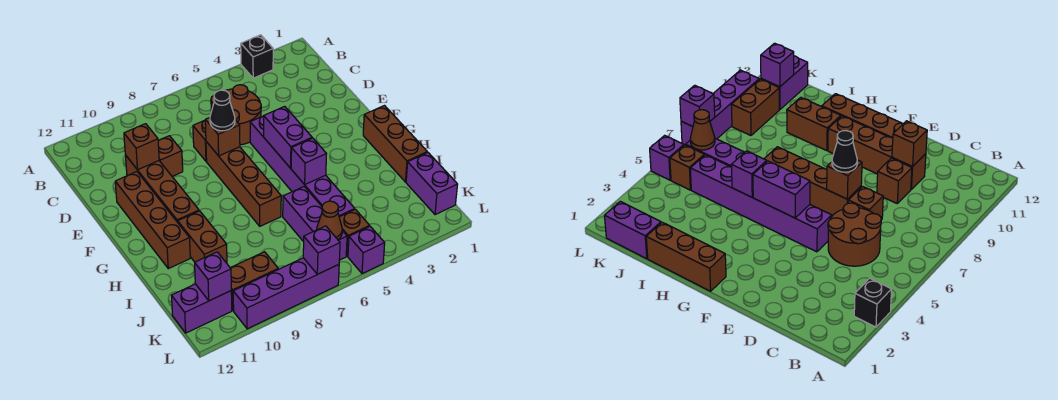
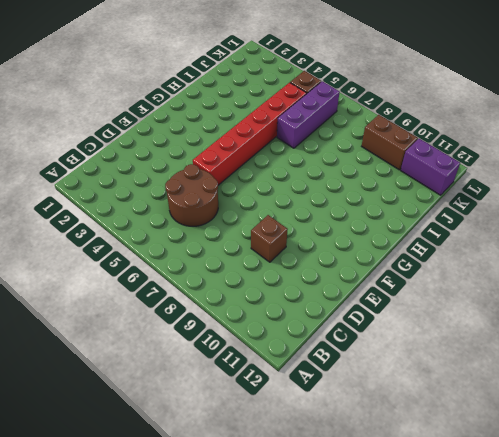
red brick E5:J5 level 1 -> purple brick E5:J5 level 1
none -> black brick A3 level 1
none -> brown brick D7 level 1
none -> brown brick D10:G10 level 1

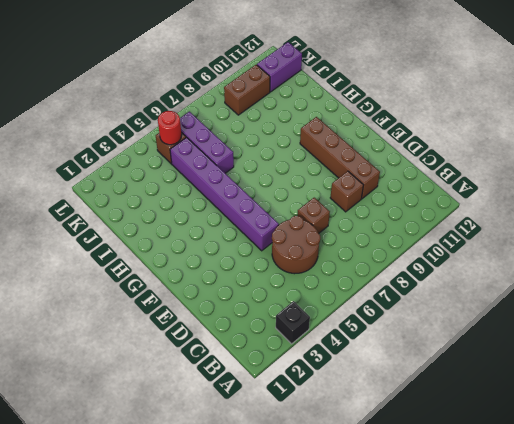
red round brick K5 level 2 -> none
none -> brown brick E7:H7 level 1
none -> brown brick E11:H11 level 1
none -> brown brick G1:I1 level 1

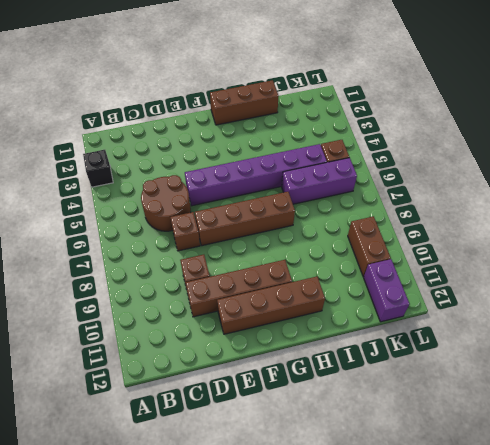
none -> brown brick H10:I10 level 1
none -> purple brick J1:K1 level 1
none -> purple brick L5 level 1

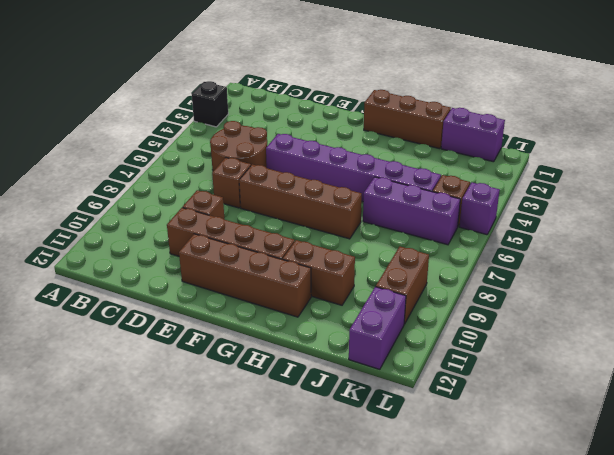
none -> purple brick L7:L10 level 1
none -> brown brick D10 level 2
none -> brown brick E7 level 2

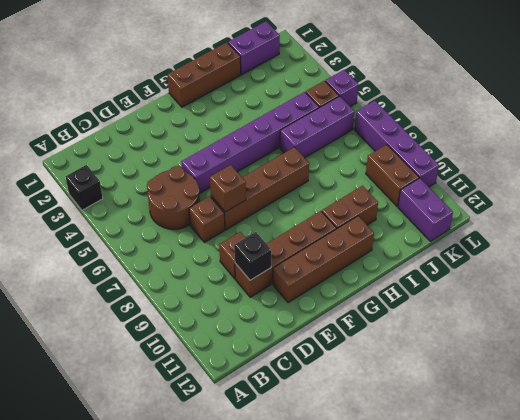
black brick D10 level 2 -> brown brick D10 level 2
none -> purple brick F5:G5 level 2
none -> purple brick H5 level 2
none -> brown cone K6 level 2

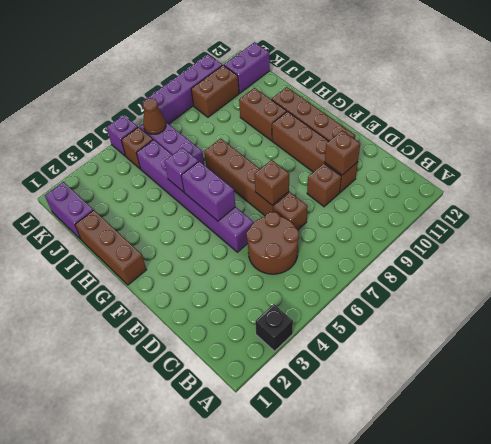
none -> purple brick K11 level 2
none -> purple brick L7 level 2
none -> black cone E7 level 3

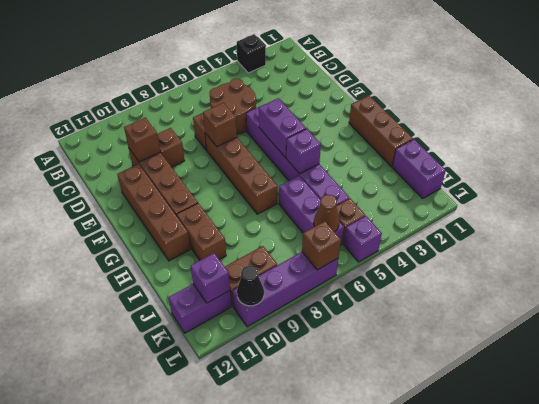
brown brick L7 level 2 -> purple brick L7 level 2
black cone L10 level 2 -> black cone E7 level 3

